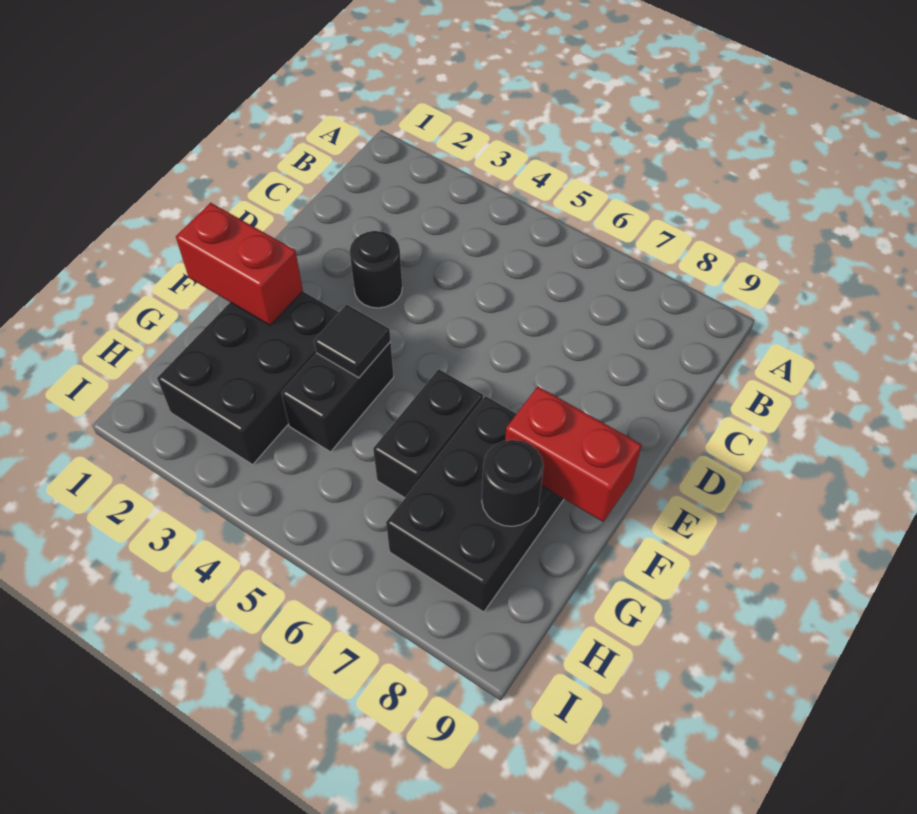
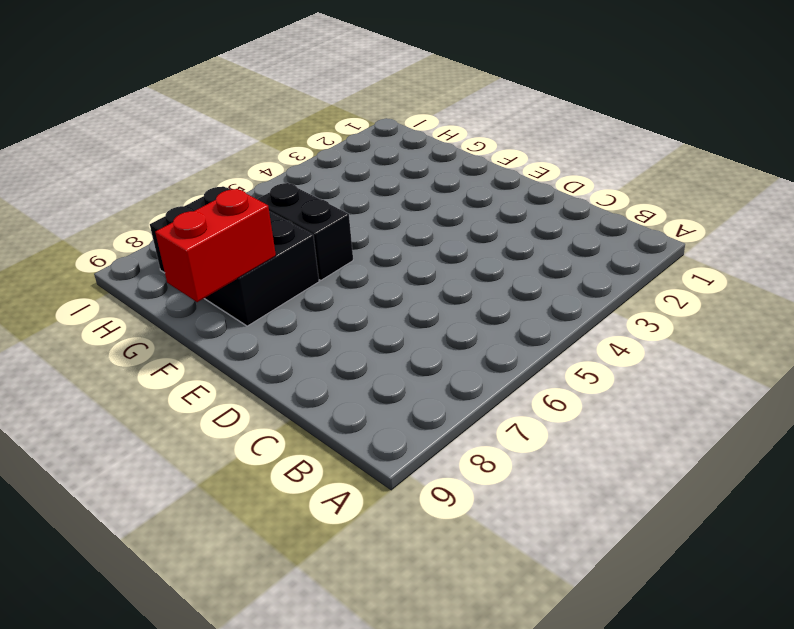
none -> black round brick D3 level 1
none -> black brick F2:H3 level 1

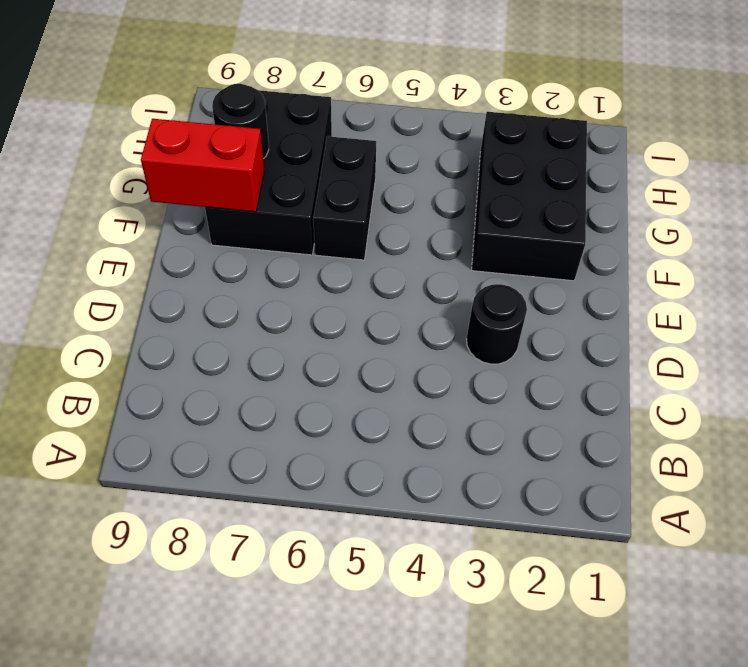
none -> black brick F4:G4 level 1
none -> red brick F1:F2 level 2

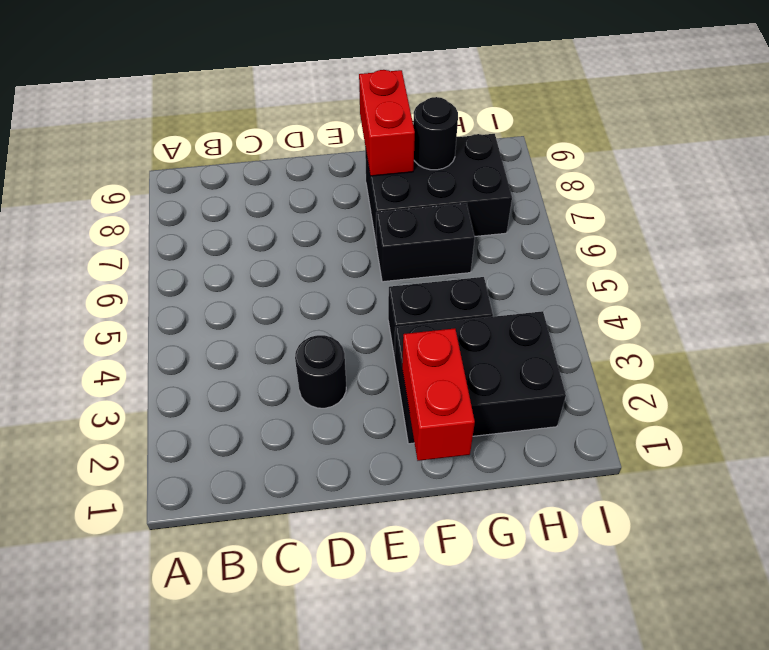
none -> black tile F4 level 2

